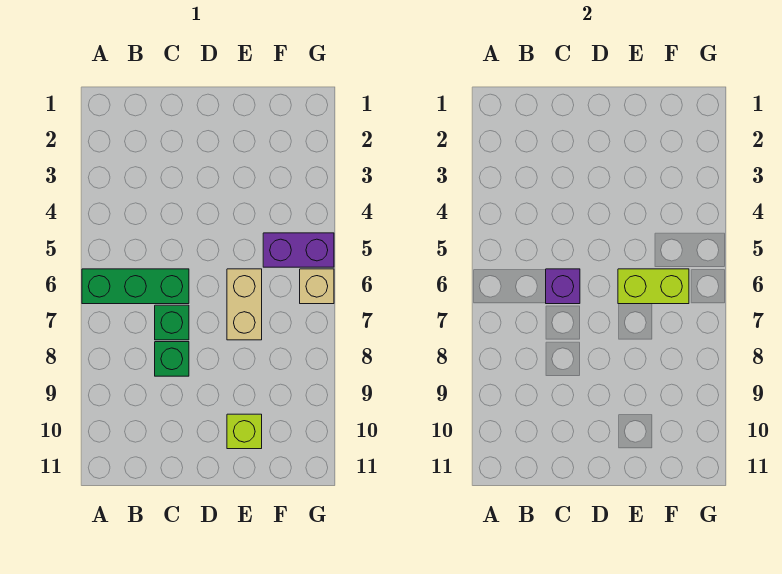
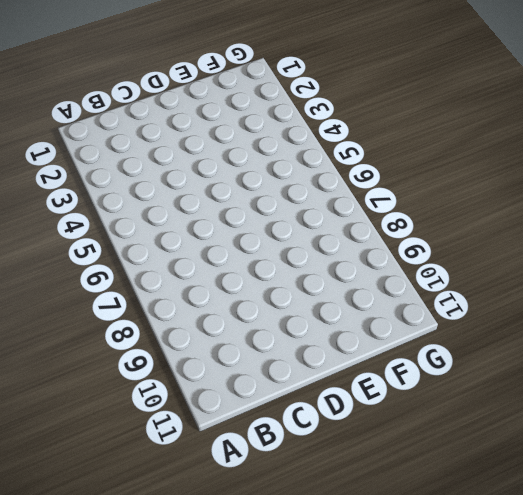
none -> green brick A6:C6 level 1
none -> green brick C7 level 1

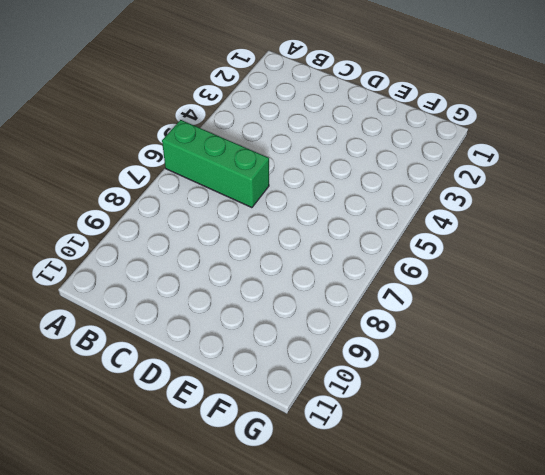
none -> green brick C7 level 1
none -> green brick C8 level 1

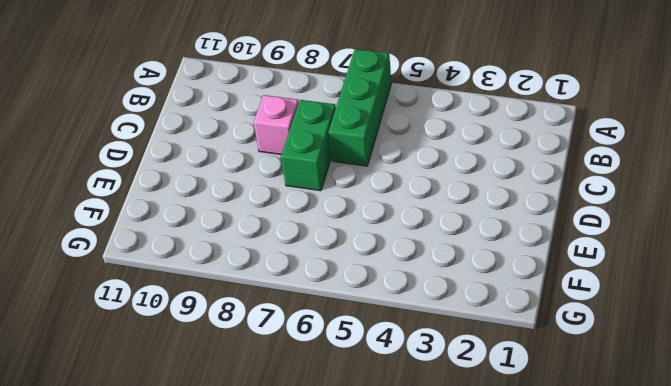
green brick C7:D7 level 1 -> green brick C7 level 1
pink brick C8 level 1 -> green brick C8 level 1
none -> tan brick E6:E7 level 1
none -> lime brick E10 level 1

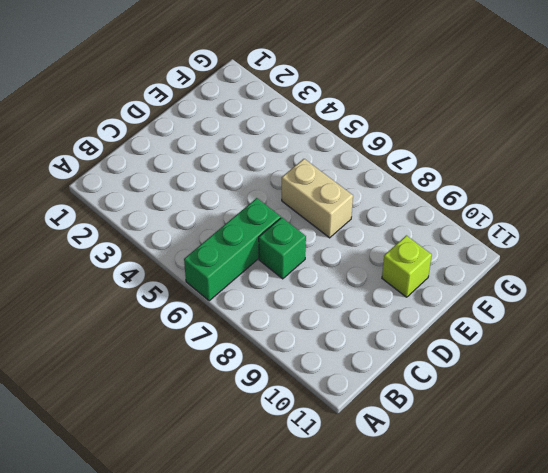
none -> green brick C8 level 1
none -> purple brick F5:G5 level 1

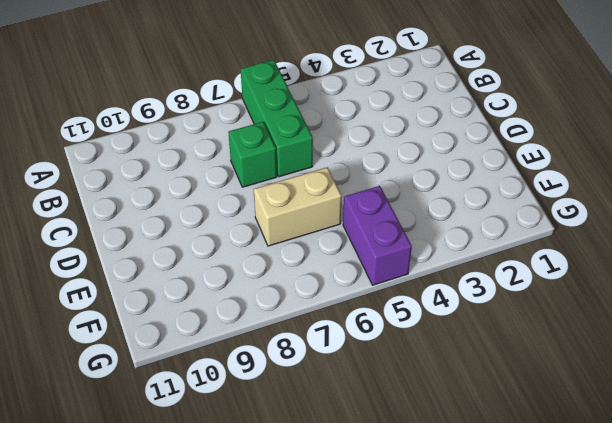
none -> green brick C8 level 1
none -> lime brick E10 level 1

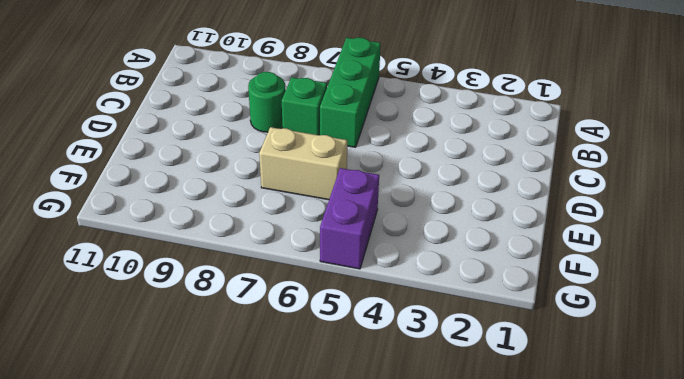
green round brick C8 level 1 -> green brick C8 level 1
none -> lime brick E10 level 1
none -> tan brick G6 level 1

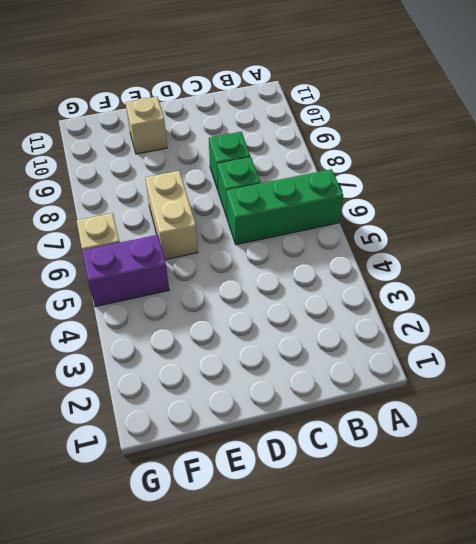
tan brick E10 level 1 -> lime brick E10 level 1
none -> purple brick C6 level 2
none -> lime brick E6:F6 level 2

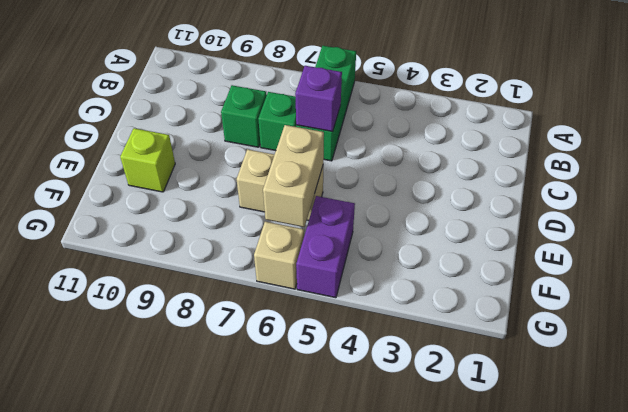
tan brick E6:F6 level 2 -> lime brick E6:F6 level 2

